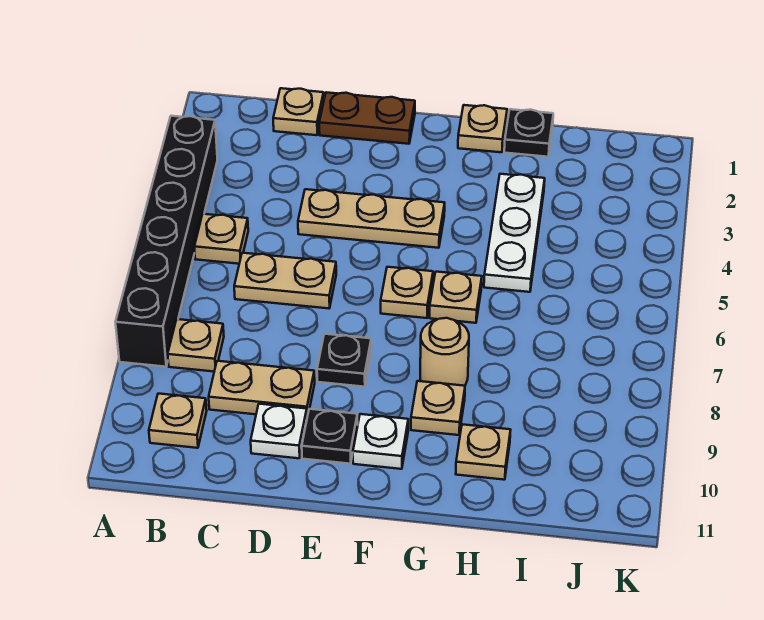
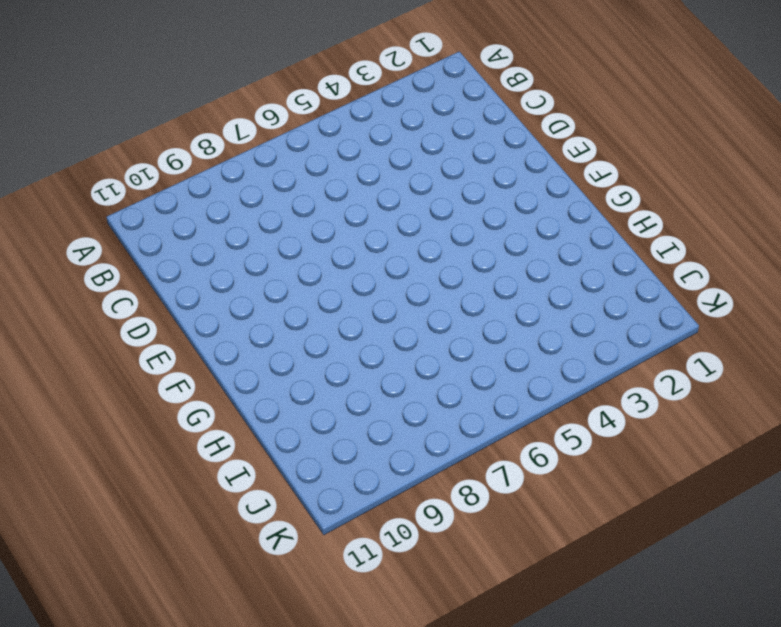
none -> black brick A3:A8 level 1
none -> tan plate B5 level 1
none -> tan plate B8 level 1

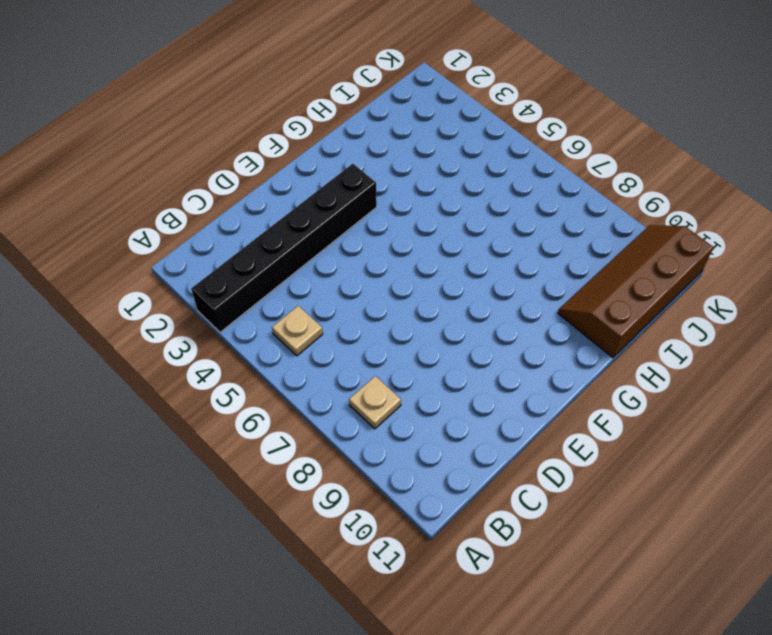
black brick A3:F3 level 1 -> black brick A3:A8 level 1
brown slope H10:K11 level 1 top 11 -> tan plate H10 level 1
none -> tan plate B10 level 1
none -> tan plate C1 level 1
none -> tan plate C6:D6 level 1

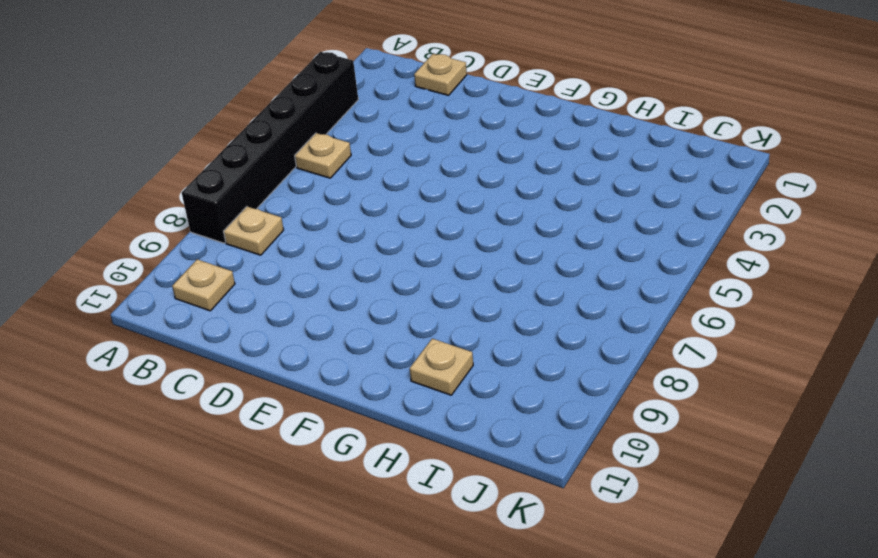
none -> tan plate C6:D6 level 1
none -> tan plate C9:D9 level 1
none -> brown plate D1:E1 level 1

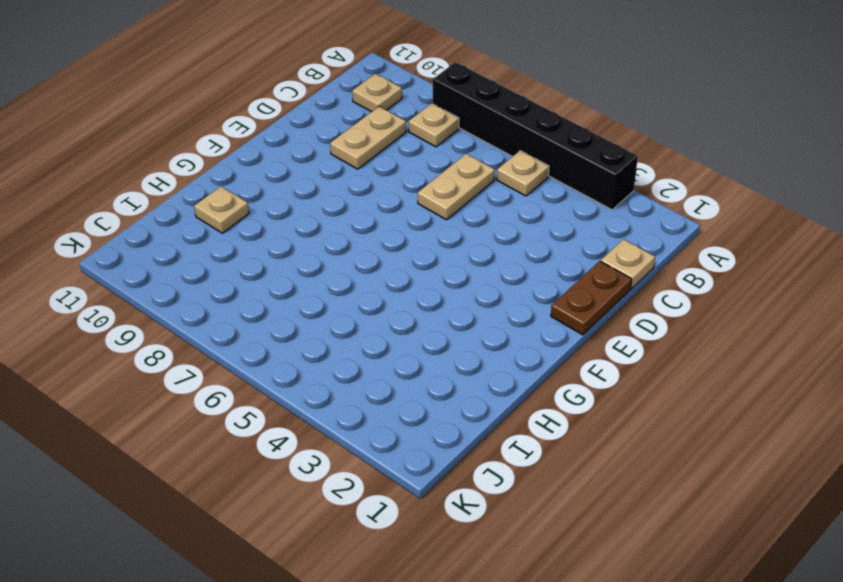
none -> tan plate D4:F4 level 1
none -> white plate D10 level 1
none -> black plate E8 level 1

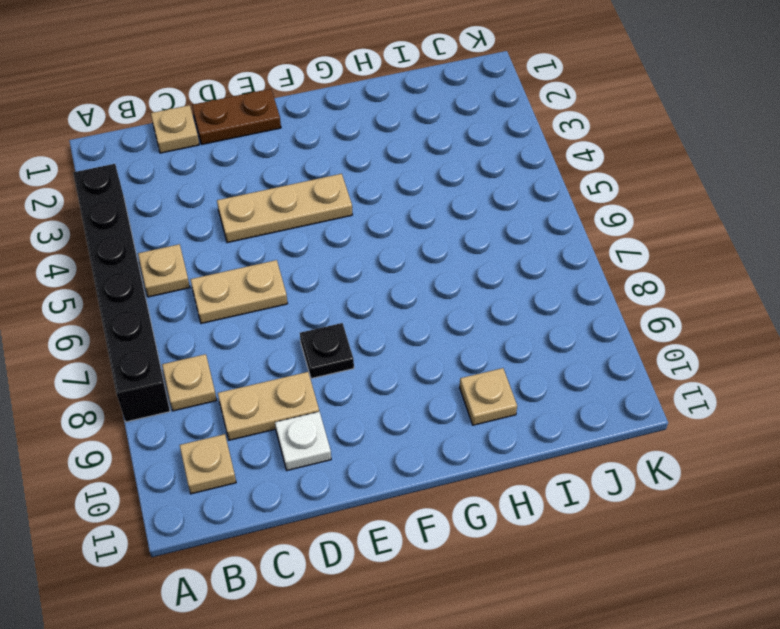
none -> black plate E10 level 1
none -> tan plate F6 level 1
none -> white plate F10 level 1

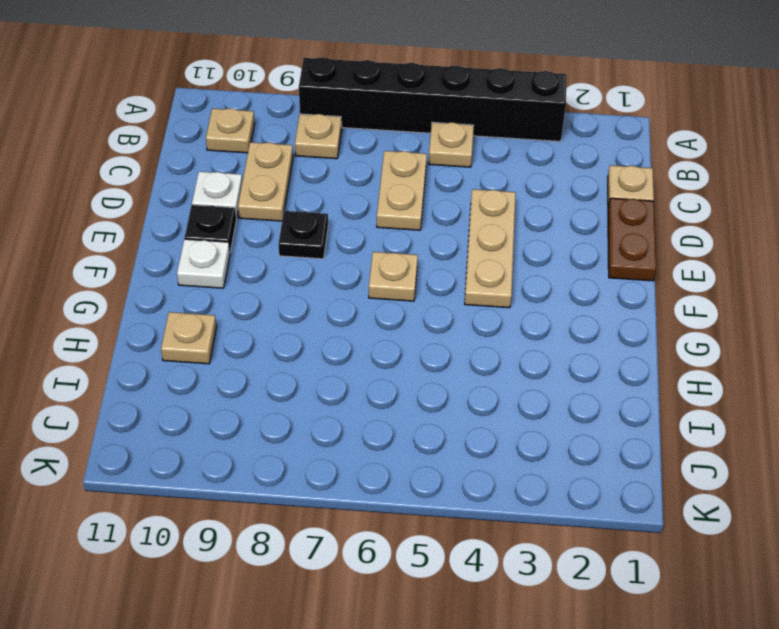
none -> tan plate G1 level 1
none -> tan plate G6 level 1
none -> tan round brick G8 level 1

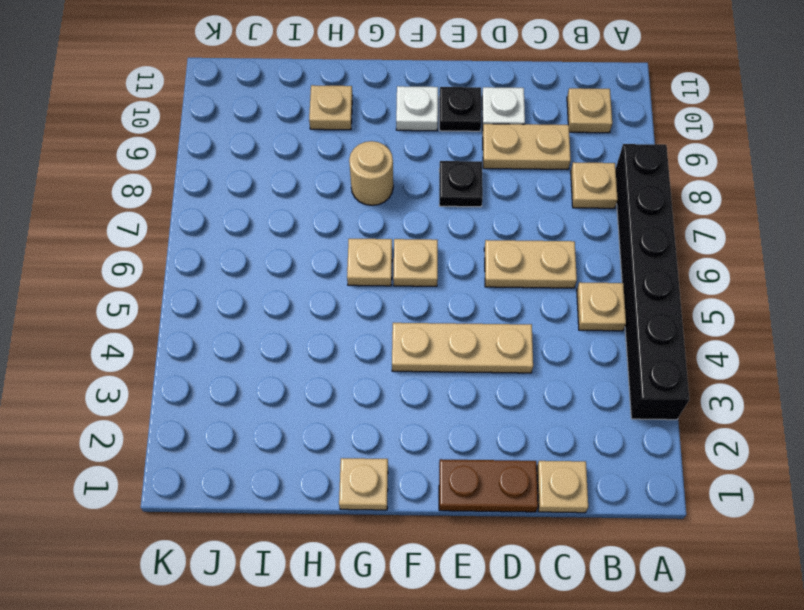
none -> tan plate G9 level 1
none -> black plate H1 level 1
none -> white plate H3:H5 level 1

